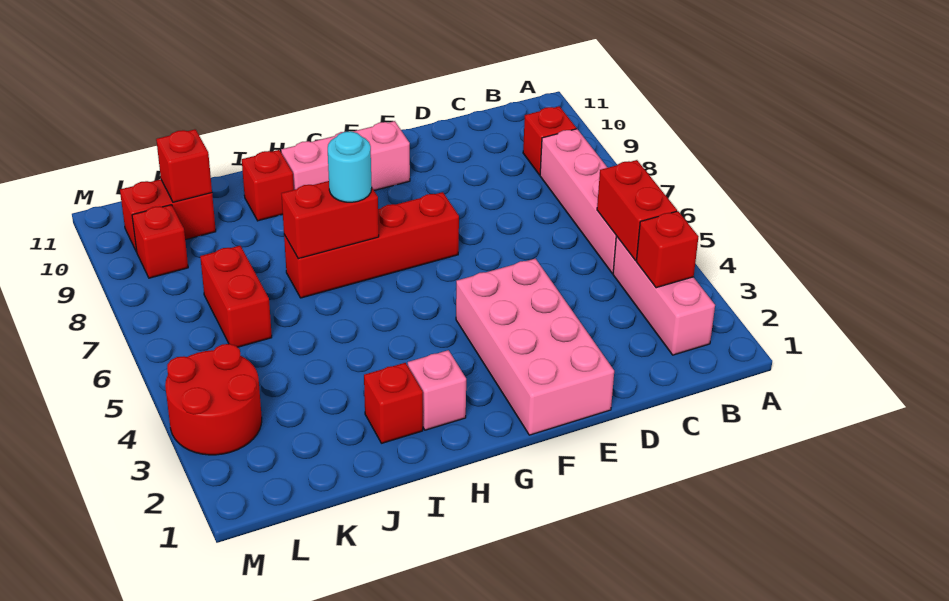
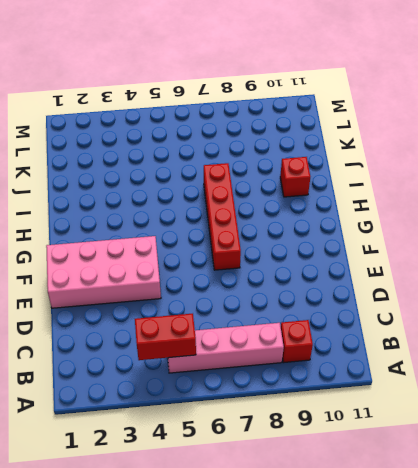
none -> pink brick B2:B4 level 1
none -> pink brick F10:H10 level 1
none -> pink brick H2 level 1

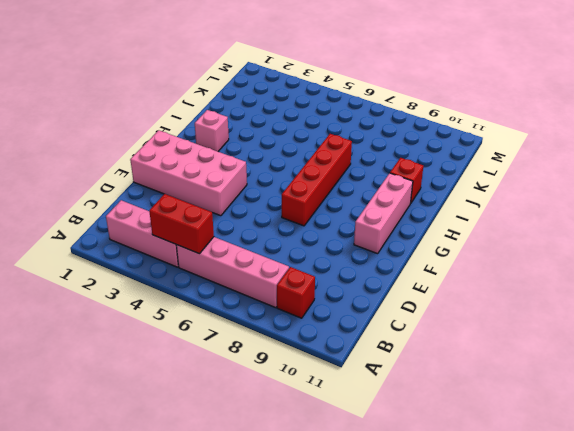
none -> red brick I2 level 1
none -> red brick K6:K7 level 1
none -> red brick K10:L10 level 1

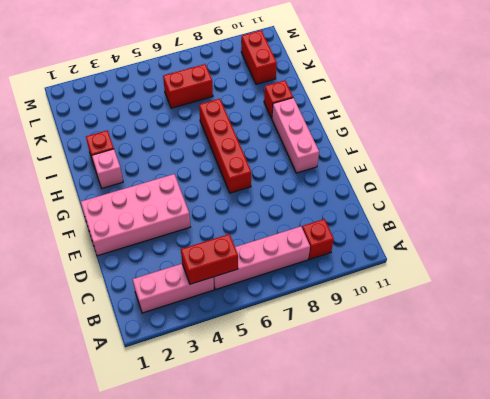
none -> red round brick L3:M4 level 1
none -> red brick L9 level 1
none -> red brick B3 level 2

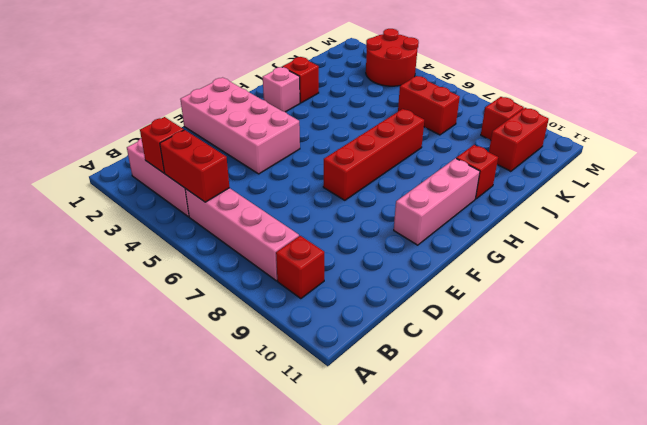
none -> red brick H7:I7 level 2
none -> red brick K10 level 2
none -> cyan round brick H7 level 3

